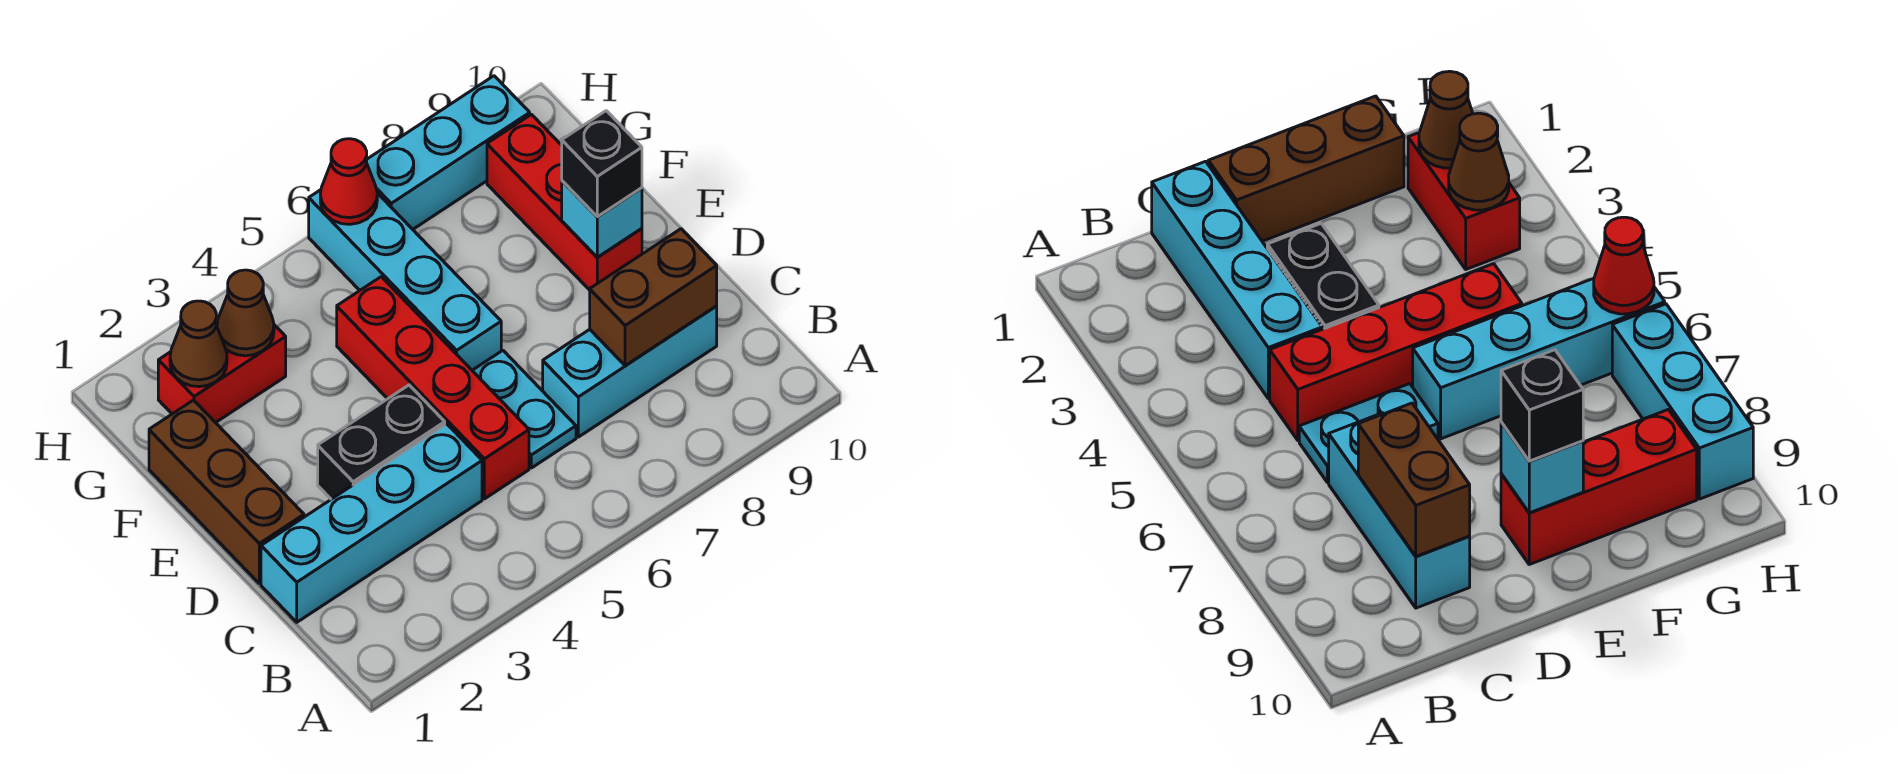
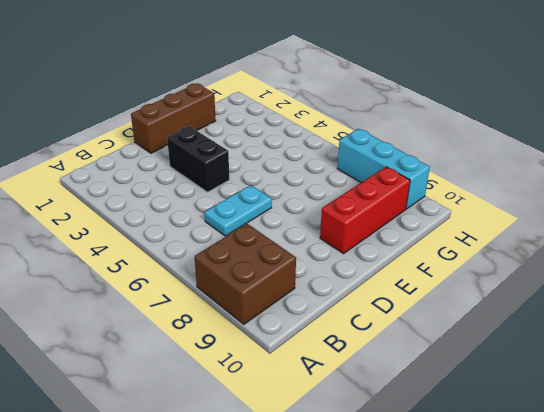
brown brick A8:B9 level 1 -> none
none -> cyan brick C1:C4 level 1
none -> red brick C5:F5 level 1
none -> cyan brick C7:C9 level 1

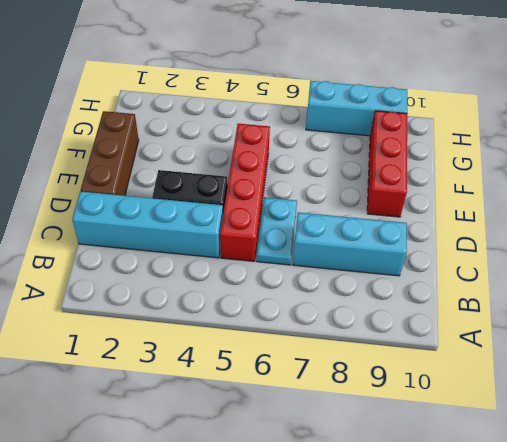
none -> cyan brick E6:H6 level 1
none -> red brick G2:G3 level 1
none -> brown brick C8:C9 level 2

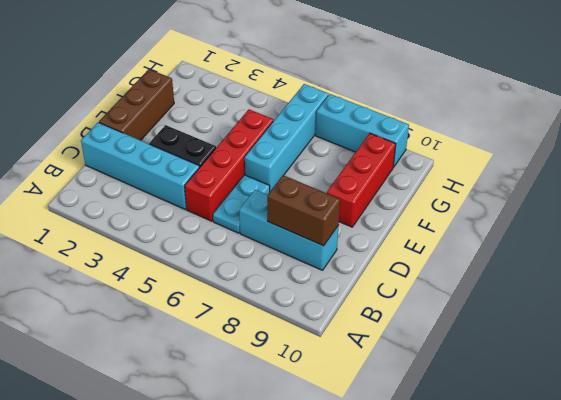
none -> red brick G2:G3 level 1
none -> cyan brick E9 level 2
none -> brown cone G2 level 2

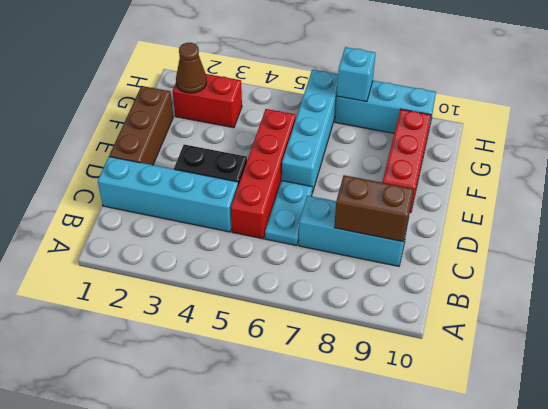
cyan brick H7 level 2 -> cyan brick E9 level 2
none -> brown cone G3 level 2
none -> red cone H6 level 2
none -> black brick E9 level 3

